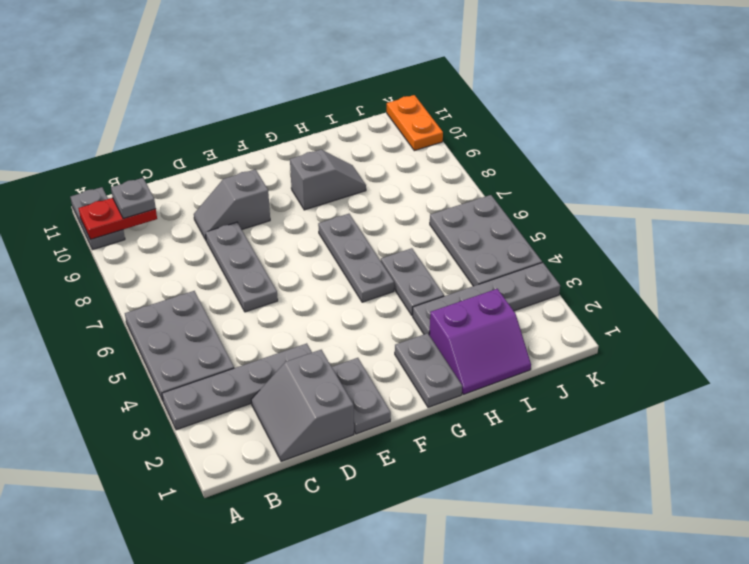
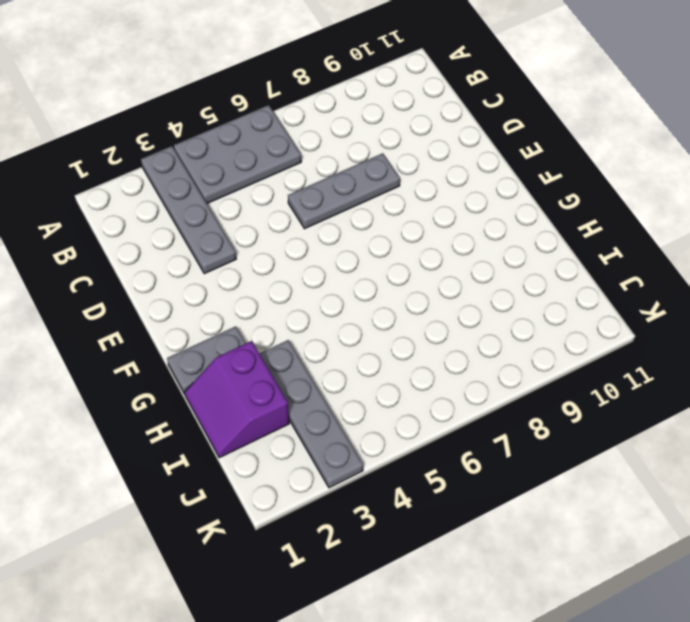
none -> grey plate A10:A11 level 1
none -> grey slope C1:D2 level 1 top D
none -> grey slope D9:E9 level 1 top E

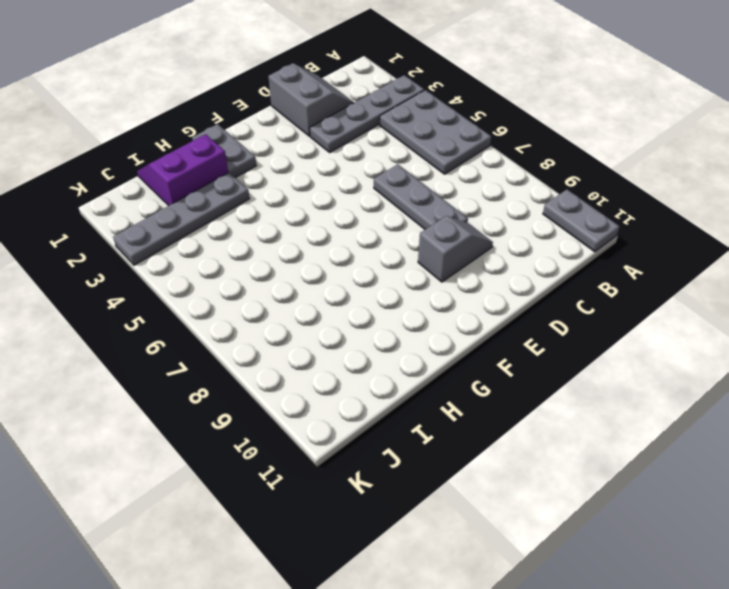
none -> grey plate E1:E2 level 1
none -> grey plate G5:G7 level 1
none -> grey slope G9:H9 level 1 top G

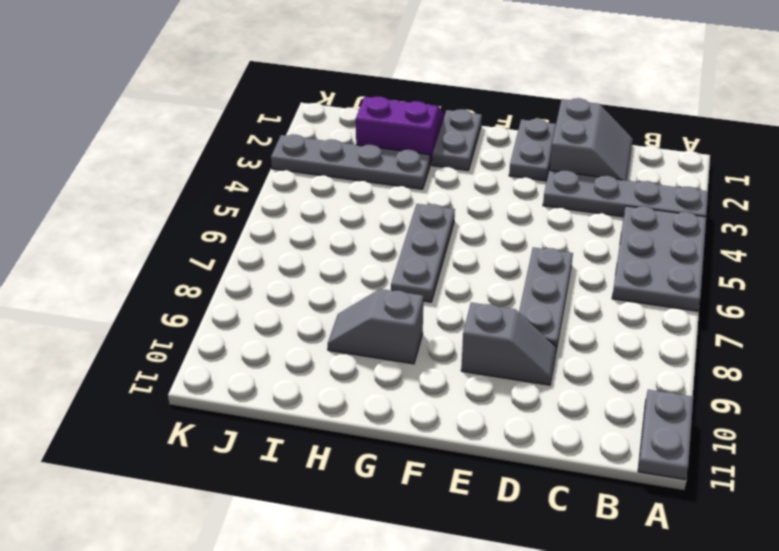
none -> grey plate H4:H5 level 1
none -> grey plate J4:K6 level 1
none -> orange plate K10:K11 level 1

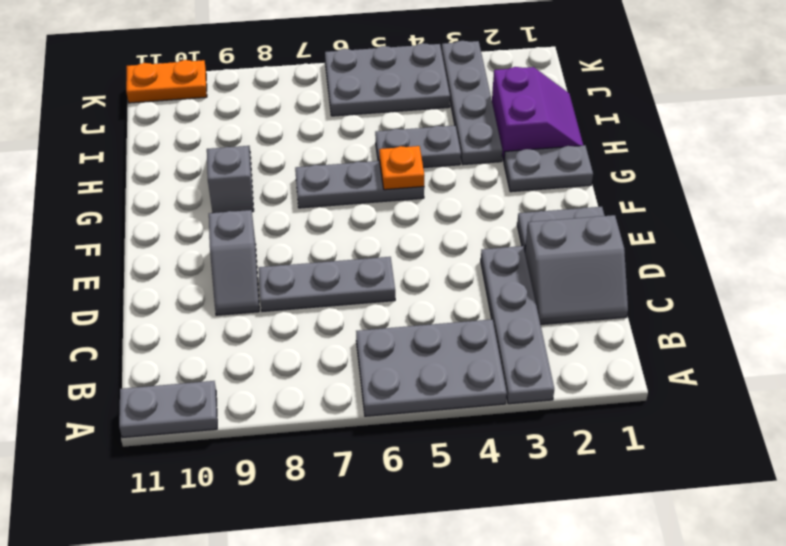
orange plate G5 level 2 -> none
none -> red plate A10:B10 level 2
none -> grey plate B10 level 3

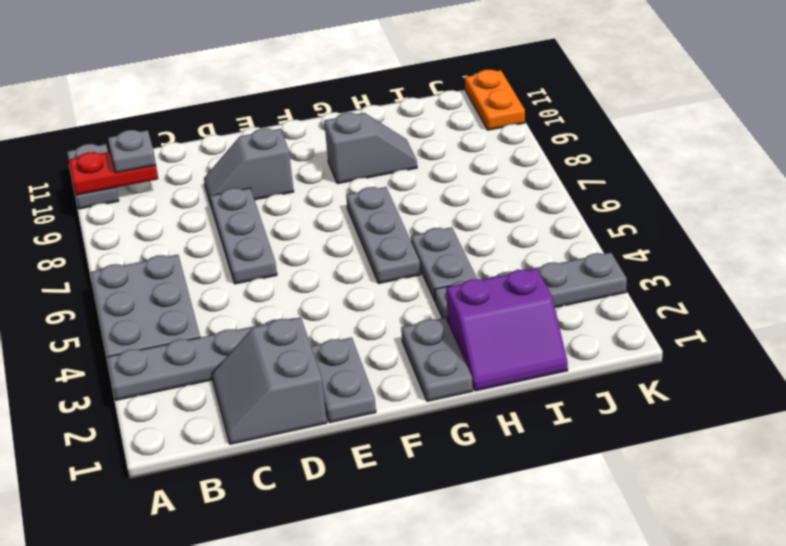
none -> grey plate J4:K6 level 1

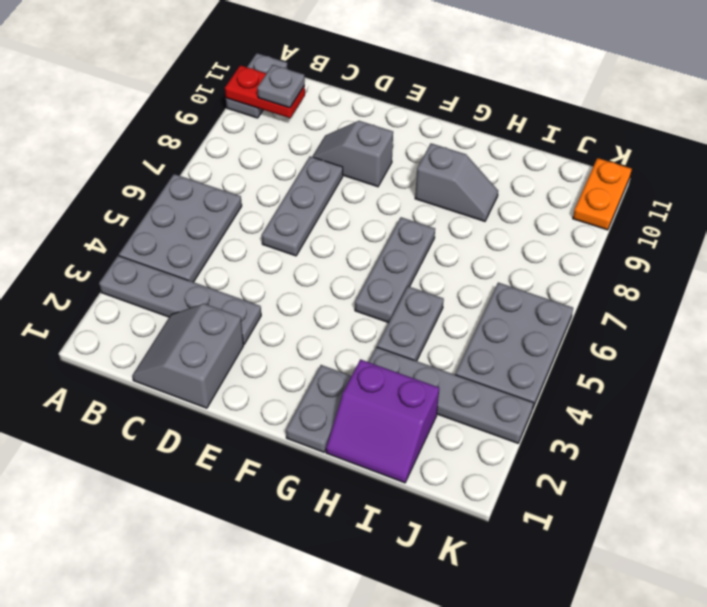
none -> grey plate E1:E2 level 1

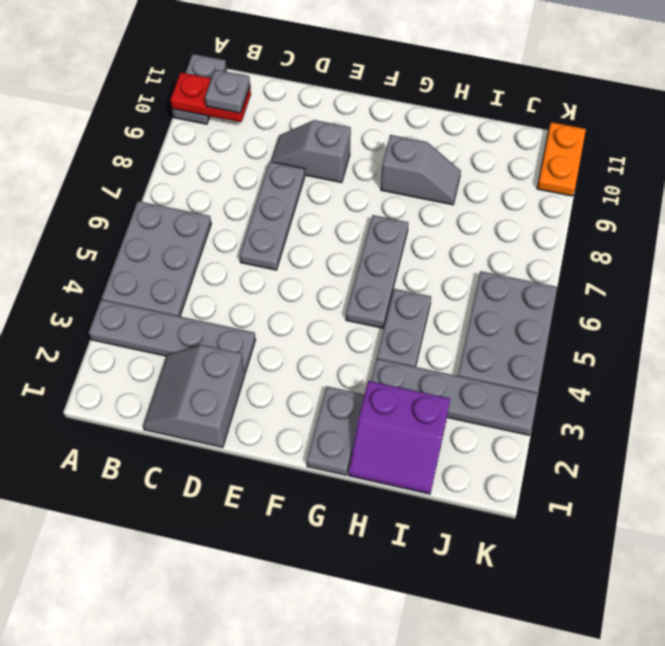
none -> grey plate E1:E2 level 1

